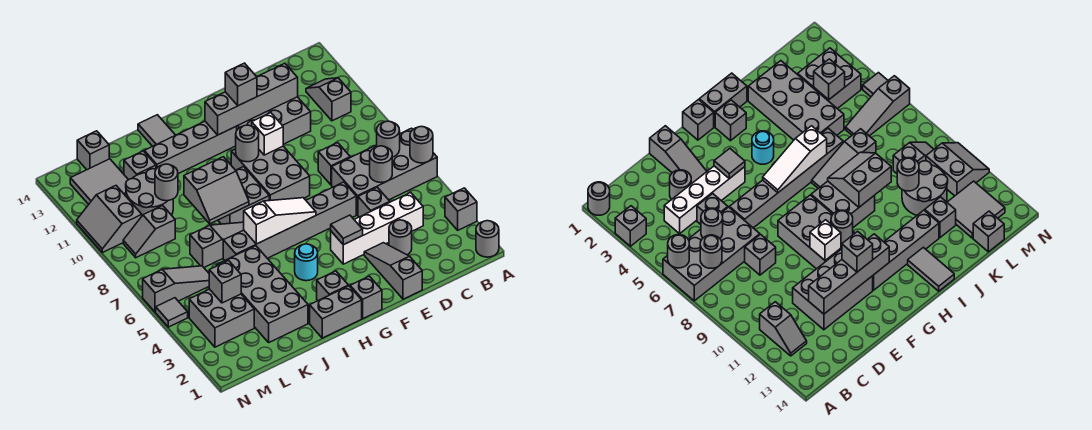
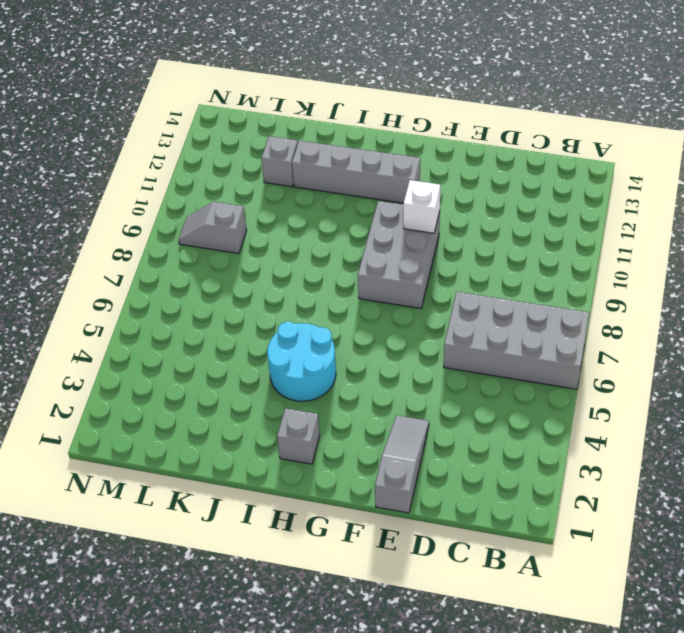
cyan round brick H4:I5 level 1 -> cyan round brick H4 level 1
none -> grey round brick A1 level 1
none -> grey brick A3 level 1
none -> grey slope B11:B12 level 1 top 11
none -> white brick C4:F4 level 1

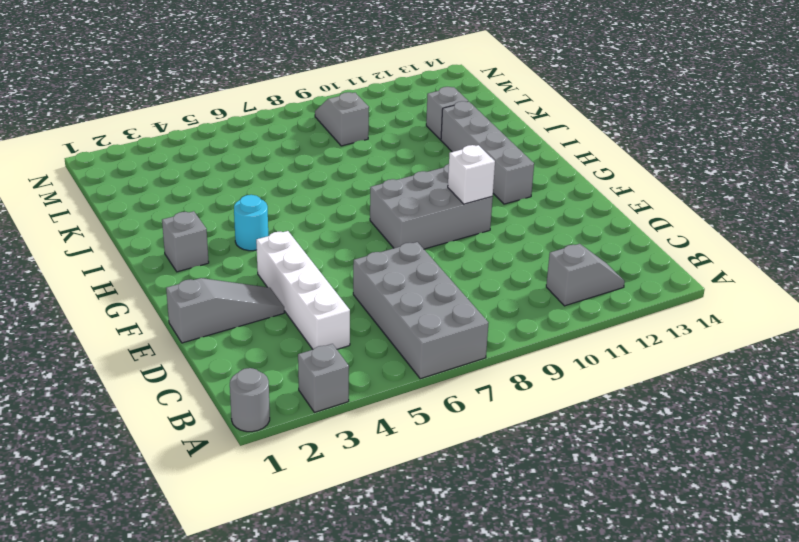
none -> grey round brick D3 level 1
none -> grey brick D5 level 1
none -> grey brick D8 level 1
none -> grey brick D11:F12 level 1

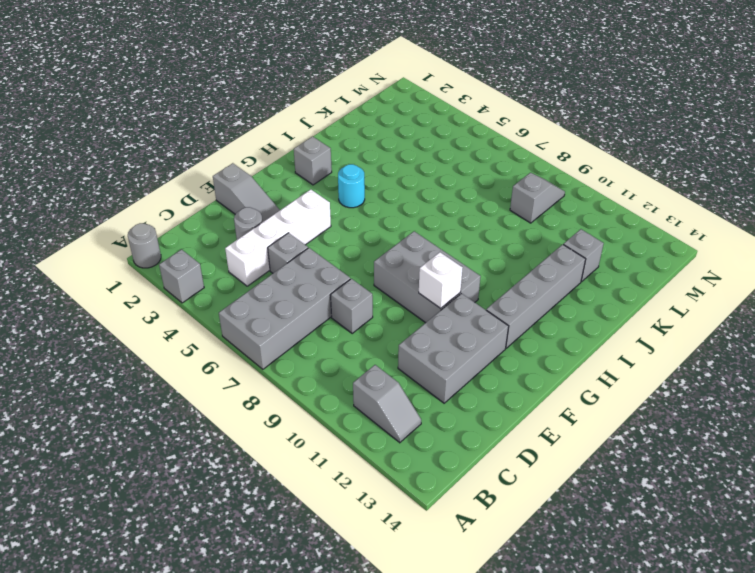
none -> grey brick E6:J6 level 1
none -> grey brick G1 level 1
none -> grey brick H1:I1 level 1
none -> grey brick H8:I9 level 1

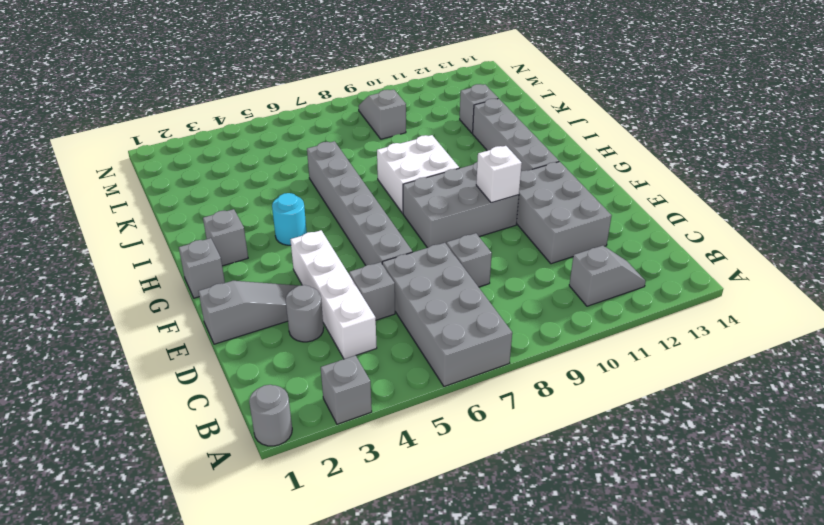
white brick H8:I9 level 1 -> grey brick H8:I9 level 1
none -> grey brick H1:I1 level 1
none -> grey slope I7:K7 level 1 top K
none -> grey tile I13:I14 level 1
none -> grey brick J2:K5 level 1

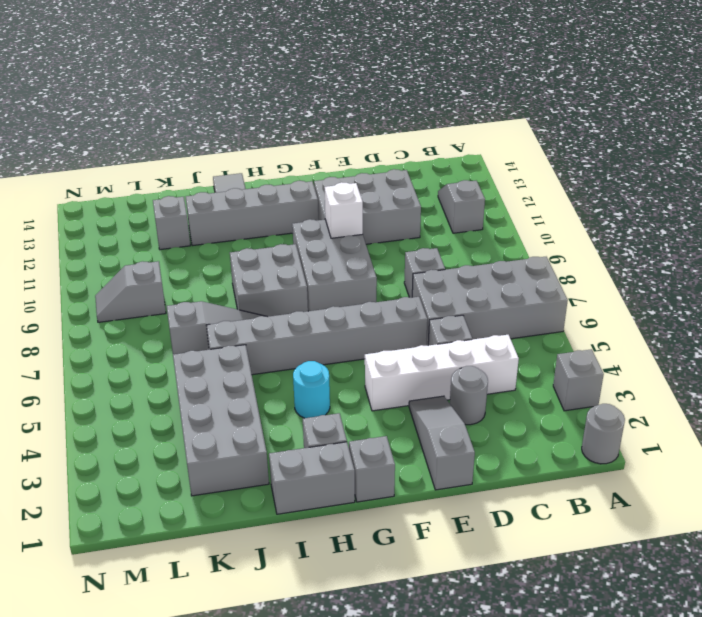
none -> grey round brick K10:L11 level 1
none -> grey brick L3:M4 level 1
none -> grey slope L6:N6 level 1 top N
none -> grey tile L12:M13 level 1

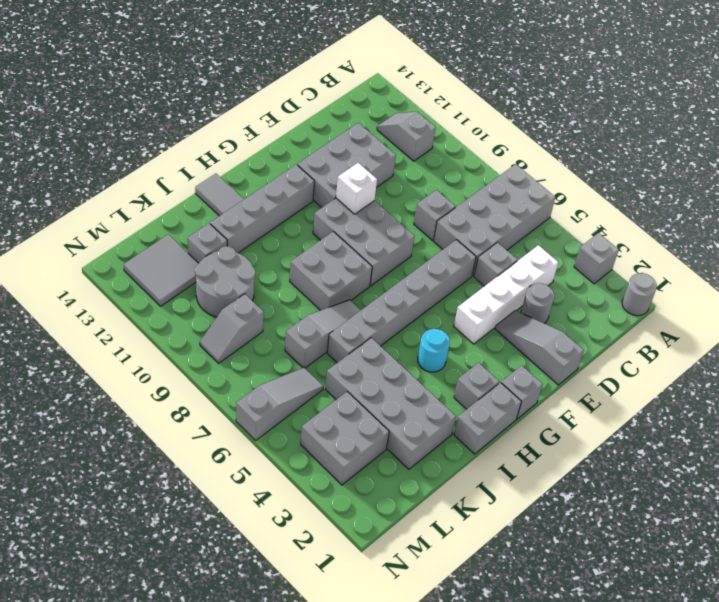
none -> grey brick L14 level 1
none -> grey slope M10:N11 level 1 top M
none -> grey tile N5 level 1
none -> grey round brick A6 level 2

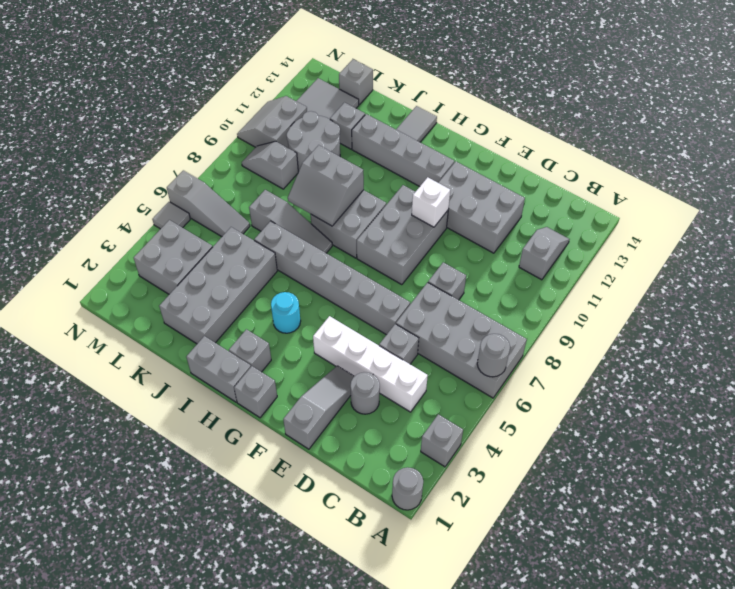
none -> grey round brick B7 level 2
none -> grey round brick C6 level 2
none -> grey brick D12:G12 level 2
none -> grey tile F4 level 2

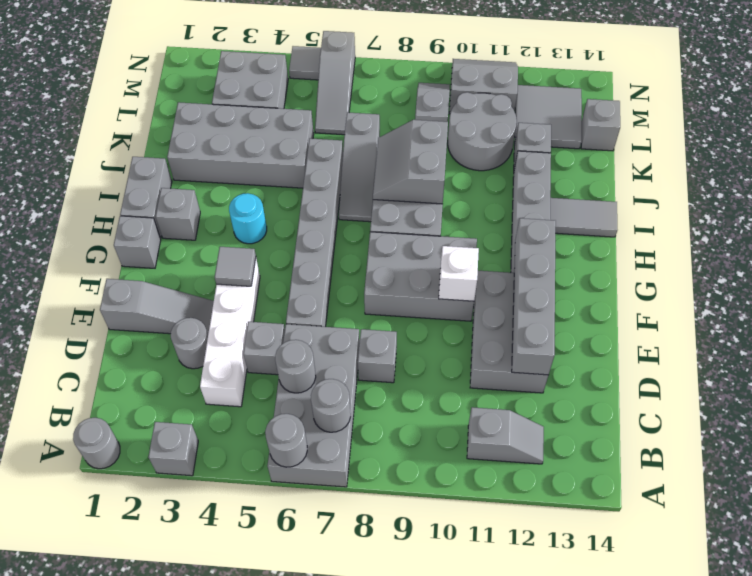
none -> white slope G6:I6 level 2 top I
none -> grey round brick G10 level 2
none -> grey round brick K10 level 2
none -> grey brick L4 level 2

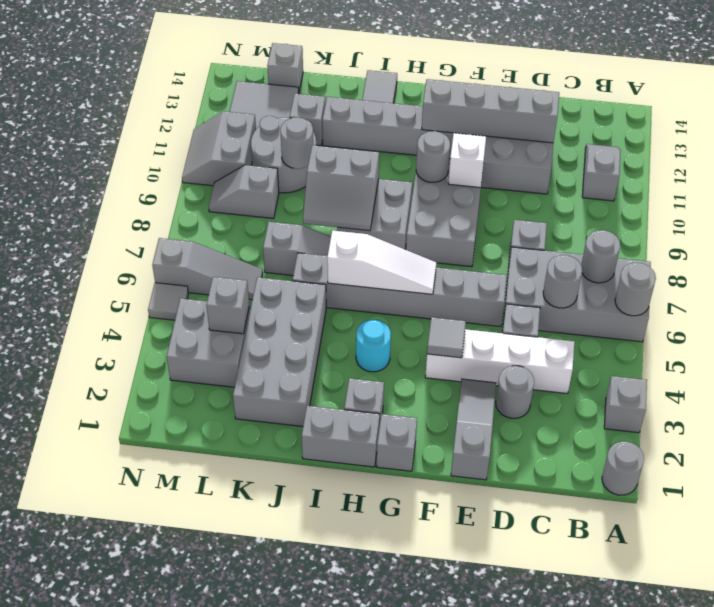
none -> grey brick F12 level 3

